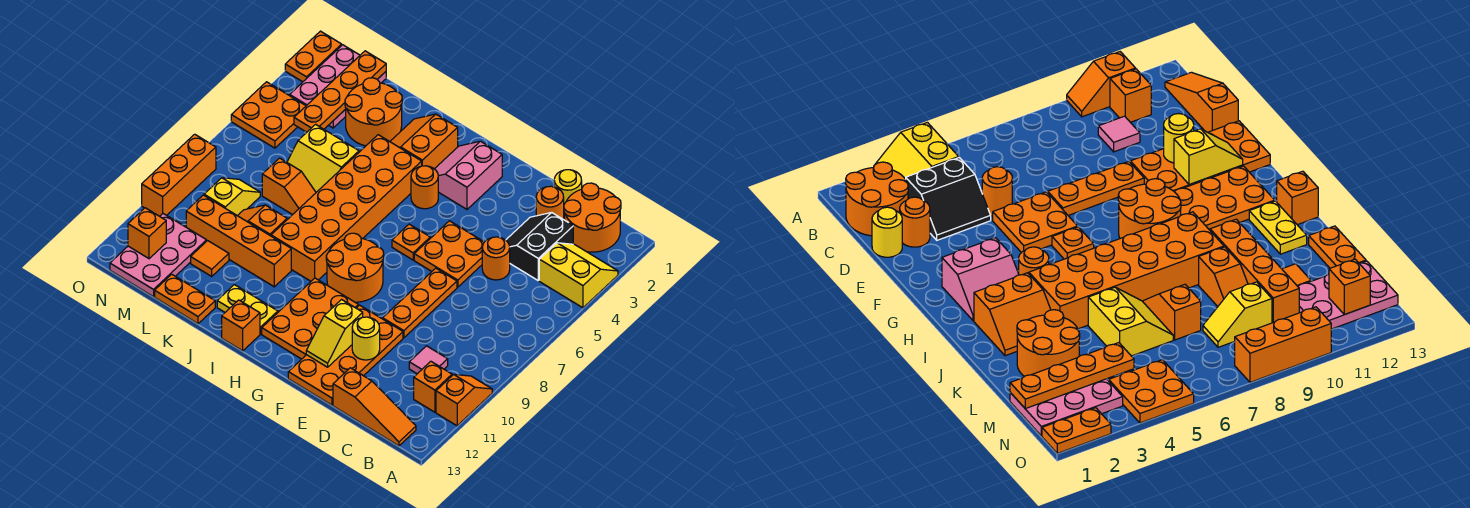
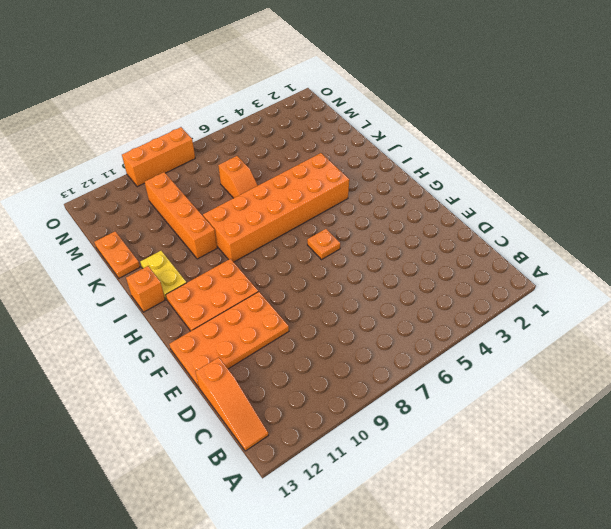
none -> yellow slope A3:B4 level 1 top 4
none -> orange slope A10:A11 level 1 top 11
none -> orange round brick B1:C2 level 1
none -> orange brick B11 level 1

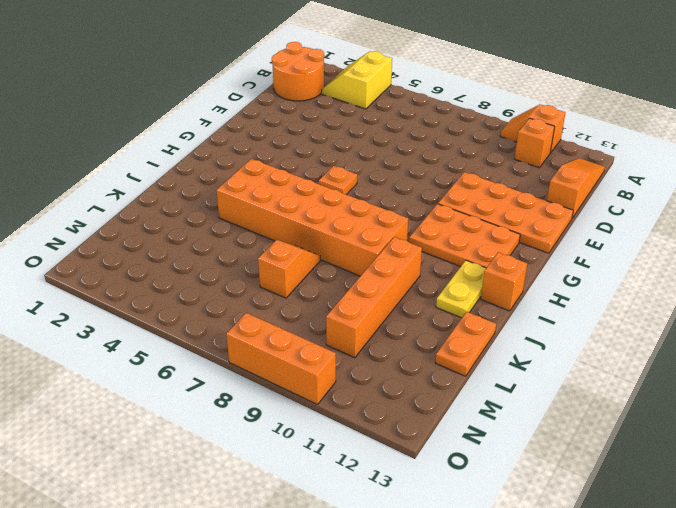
none -> black slope C3:D4 level 1 top C
none -> pink tile C10 level 1
none -> yellow round brick D1 level 1
none -> orange round brick D2 level 1

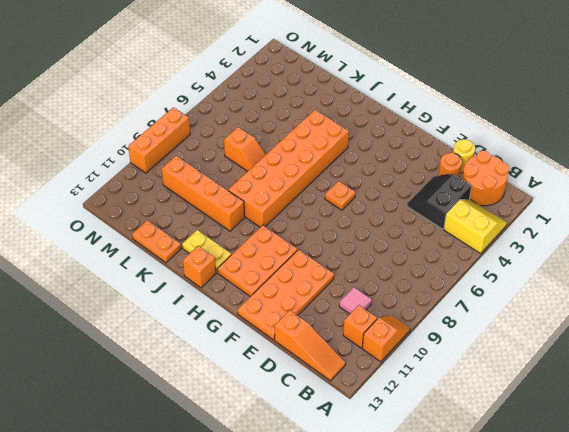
none -> orange round brick D5 level 1
none -> orange plate E5:F6 level 1
none -> orange plate E7:E9 level 1
none -> pink slope G2:H3 level 1 top G

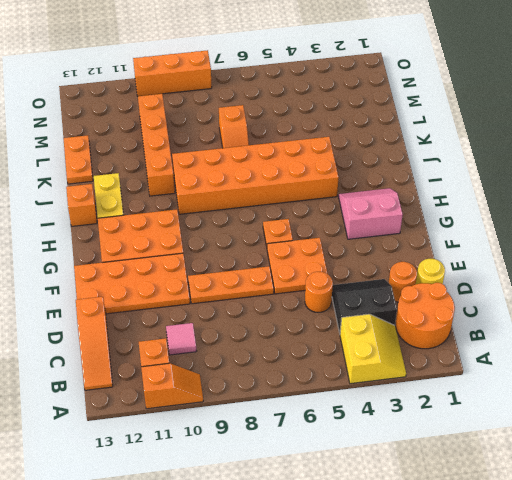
none -> orange round brick G8:H9 level 1
none -> orange round brick H4 level 1
none -> orange slope I2:J3 level 1 top I
none -> orange round brick K2:L3 level 1

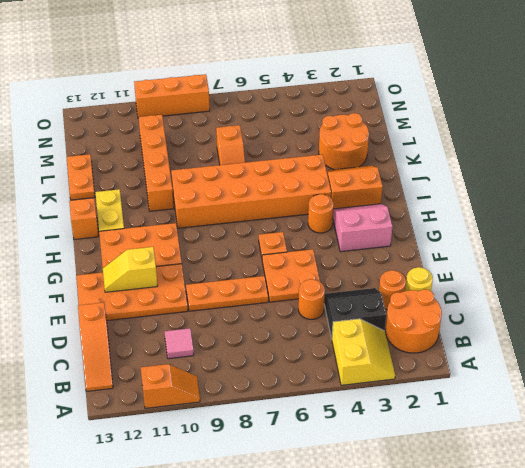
none -> orange brick B11 level 1
none -> orange round brick G8:H9 level 1
none -> yellow slope K5:L6 level 1 top 5
none -> orange slope K9:L9 level 1 top K

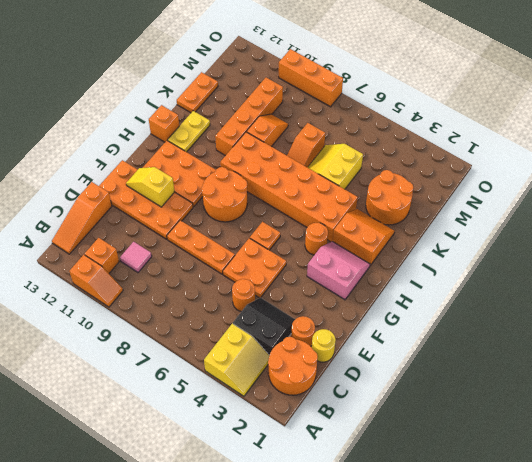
none -> orange tile L11 level 1
none -> pink plate M1:N3 level 1
none -> yellow slope M8:M9 level 1 top 9
none -> pink plate M11:N13 level 1

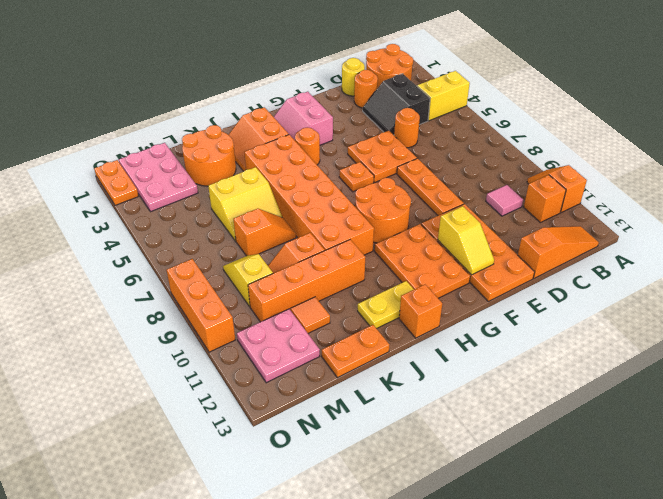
pink plate M11:N12 level 1 -> pink plate M11:N13 level 1
none -> orange plate N4:O5 level 1
none -> yellow round brick E11 level 2
none -> orange plate M1:M4 level 2
none -> orange brick N12 level 2

